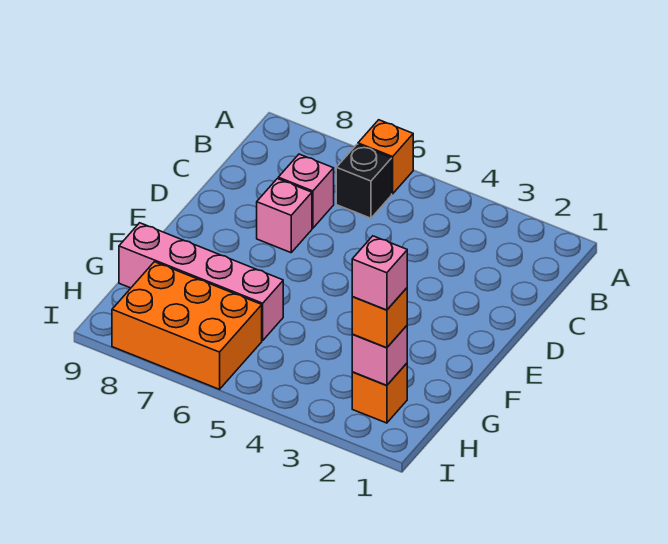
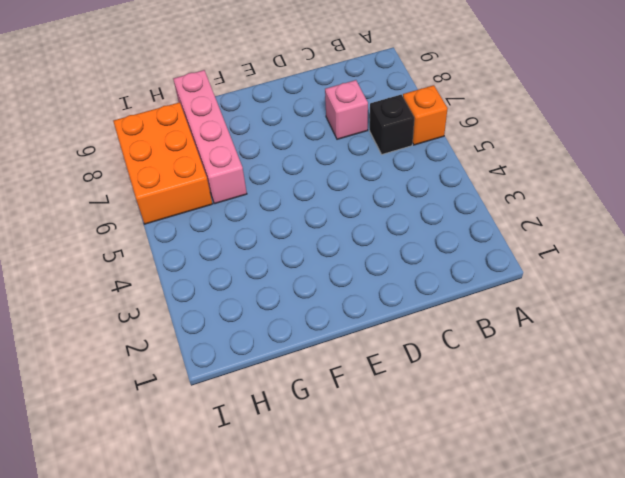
none -> pink brick D7 level 1
none -> orange brick H2 level 1

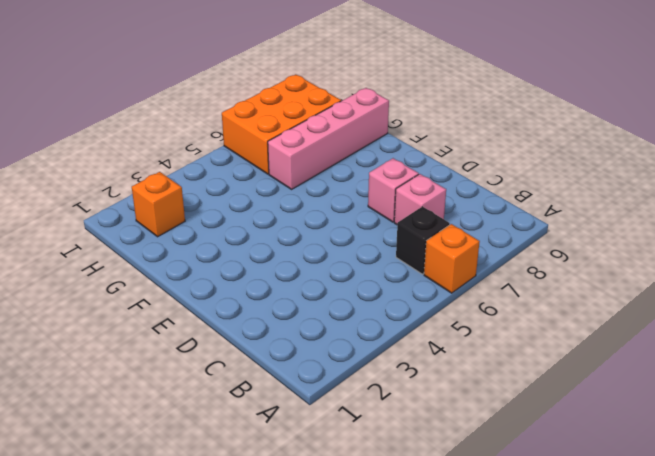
none -> pink brick H2 level 2
none -> orange brick H2 level 3

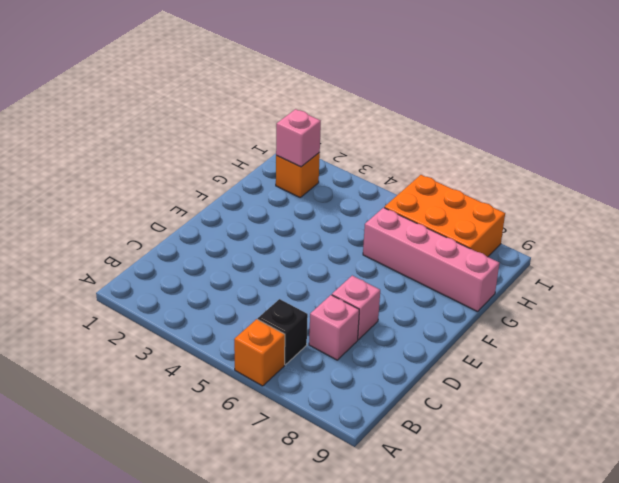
none -> orange brick H2 level 3
none -> pink brick H2 level 4

